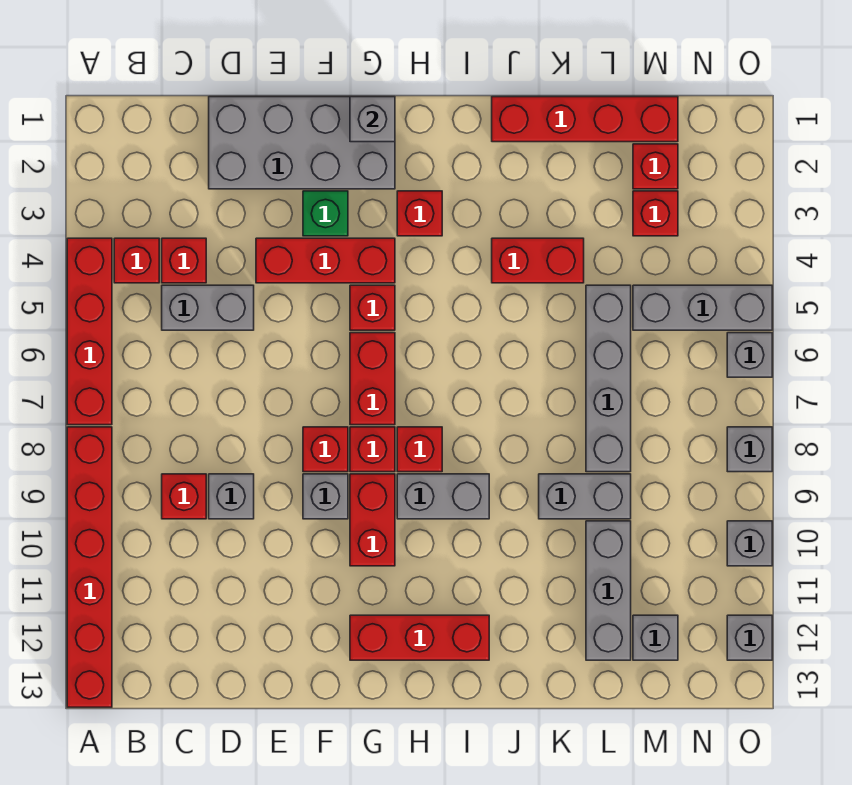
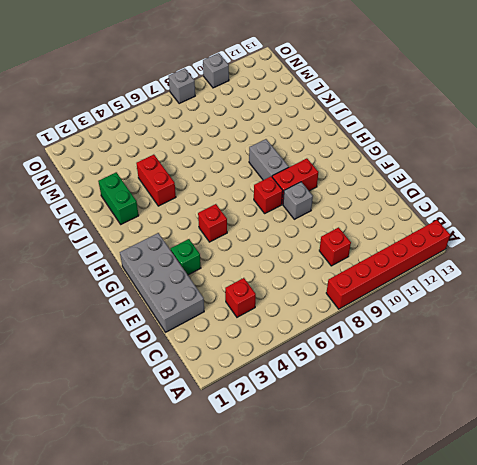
green brick J2:K2 level 1 -> none
none -> red brick A4:A7 level 1
none -> red brick B4 level 1
none -> grey brick C5:D5 level 1
none -> grey brick D9 level 1

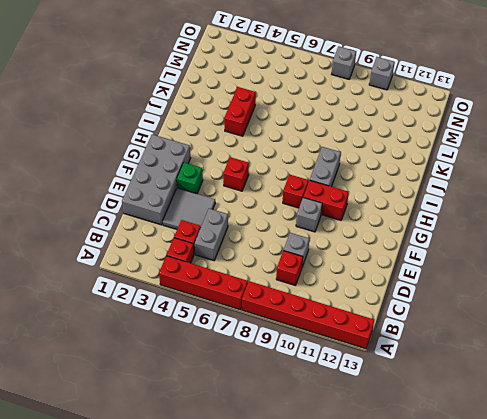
grey tile D3:E4 level 1 -> red brick E4:G4 level 1
none -> red brick F8 level 1
none -> red brick G6:G7 level 1
none -> red brick G12:I12 level 1
none -> red brick H3 level 1

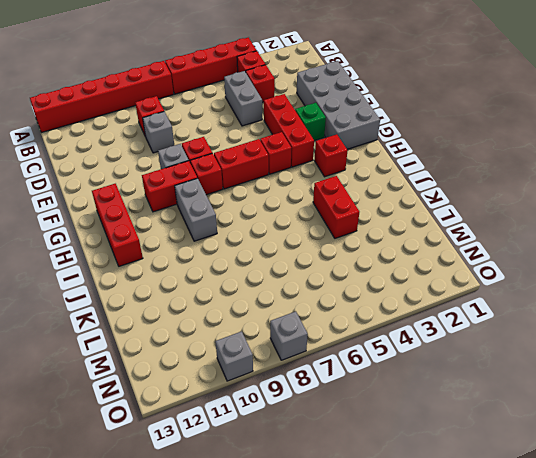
none -> red brick H8 level 1
none -> red brick J1:M1 level 1
none -> grey brick K9:L9 level 1
none -> grey brick L5:L8 level 1

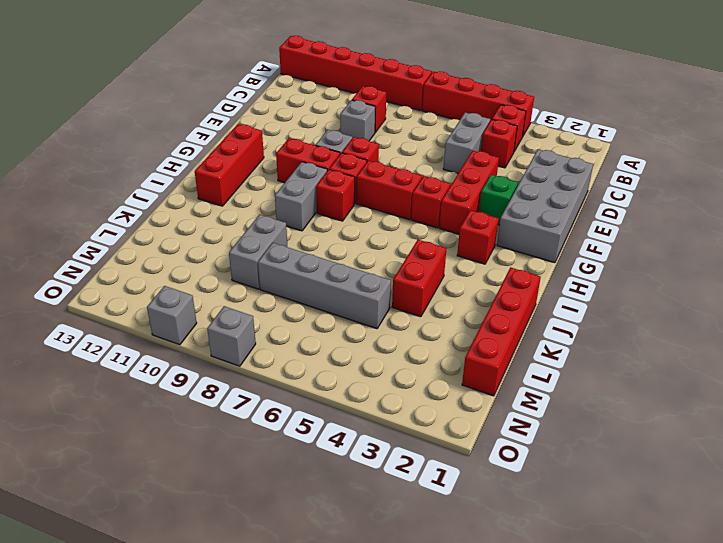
none -> grey brick L10:L12 level 1
none -> red brick M2 level 1
none -> red brick M3 level 1
none -> grey brick M5:O5 level 1

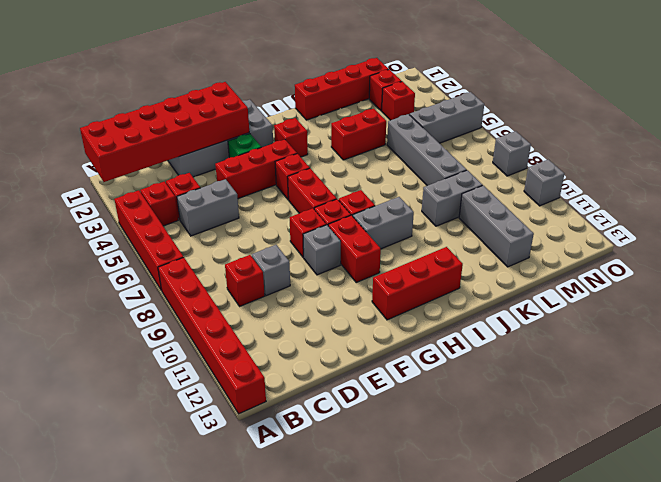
red brick A1:F2 level 2 -> none
none -> grey brick M12 level 1
none -> grey brick O6 level 1
none -> grey brick O12 level 1
none -> grey brick G1 level 2

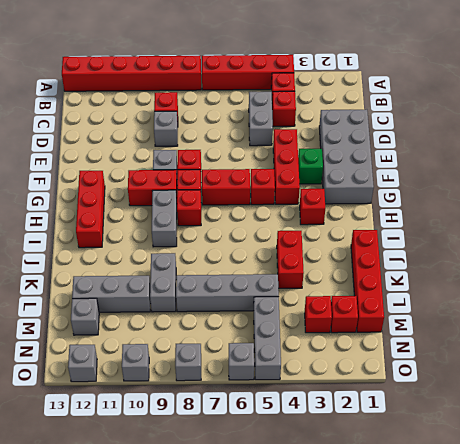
none -> grey brick G1 level 2

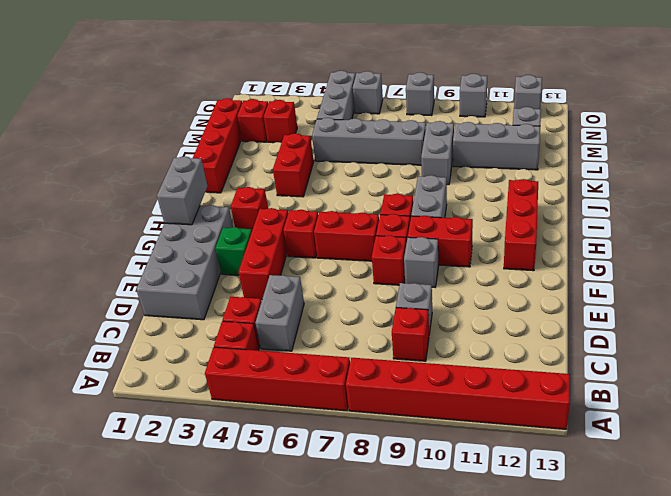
grey brick G1:H1 level 2 -> grey brick G1 level 2

